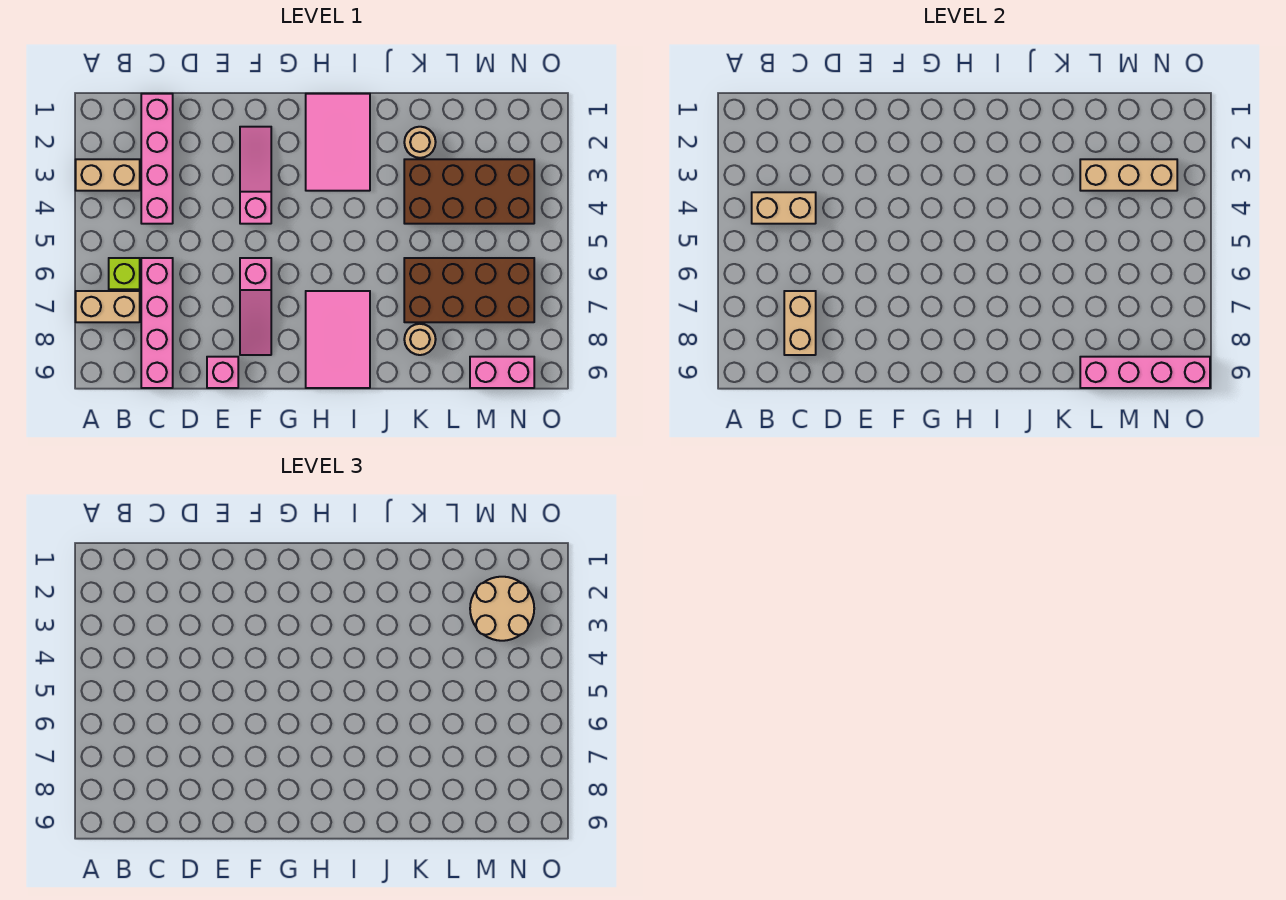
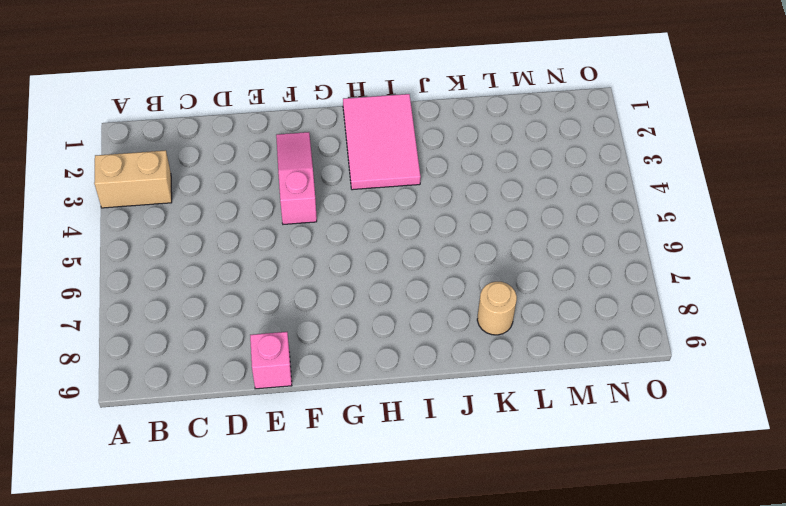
none -> tan brick A7:B7 level 1
none -> lime brick B6 level 1
none -> pink brick C1:C4 level 1

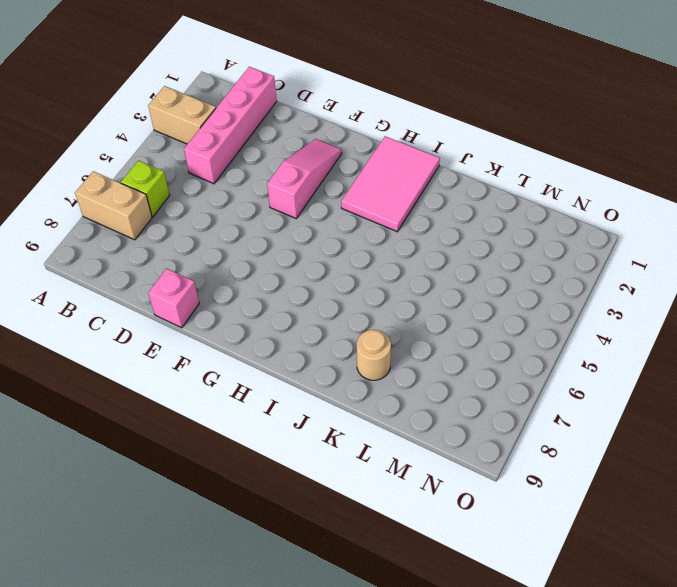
none -> pink brick C6:C9 level 1
none -> pink slope F6:F8 level 1 top 6
none -> pink tile H7:I9 level 1

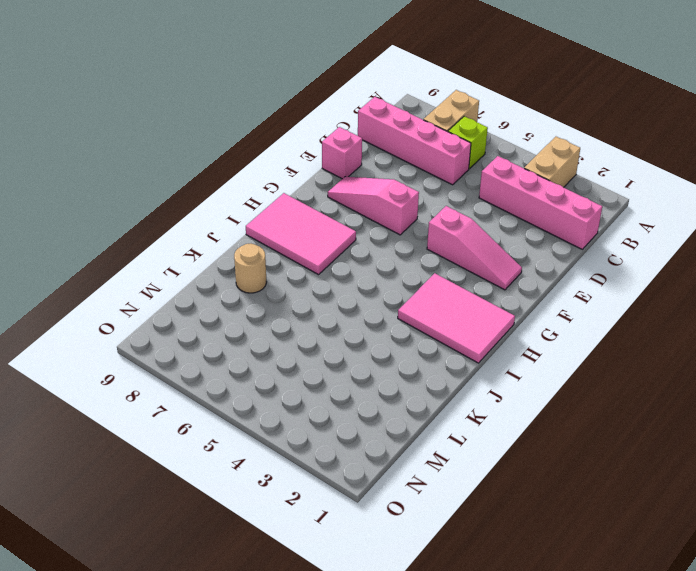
none -> tan round brick K2 level 1
none -> brown brick K3:N4 level 1
none -> brown brick K6:N7 level 1

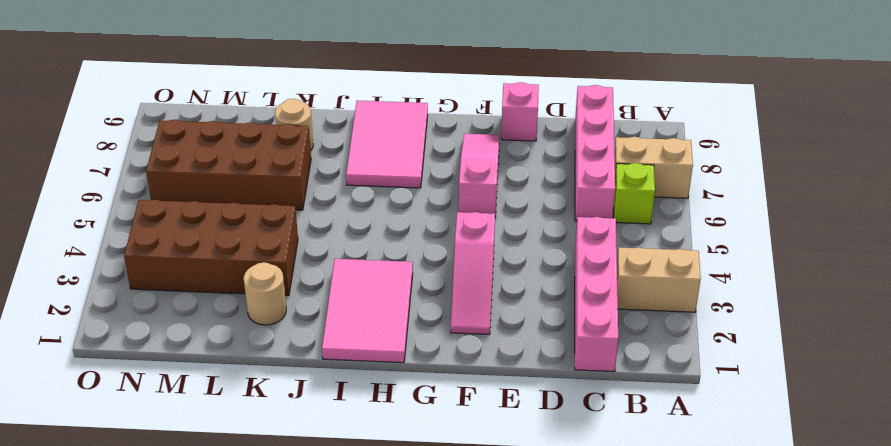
none -> pink brick M9:N9 level 1
none -> tan brick B4:C4 level 2
none -> tan brick C7:C8 level 2

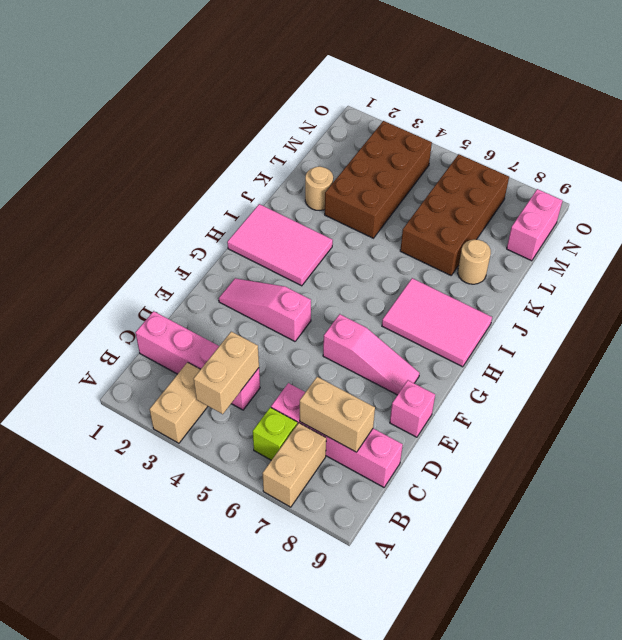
none -> tan brick L3:N3 level 2
none -> pink brick L9:O9 level 2
none -> tan round brick M2:N3 level 3

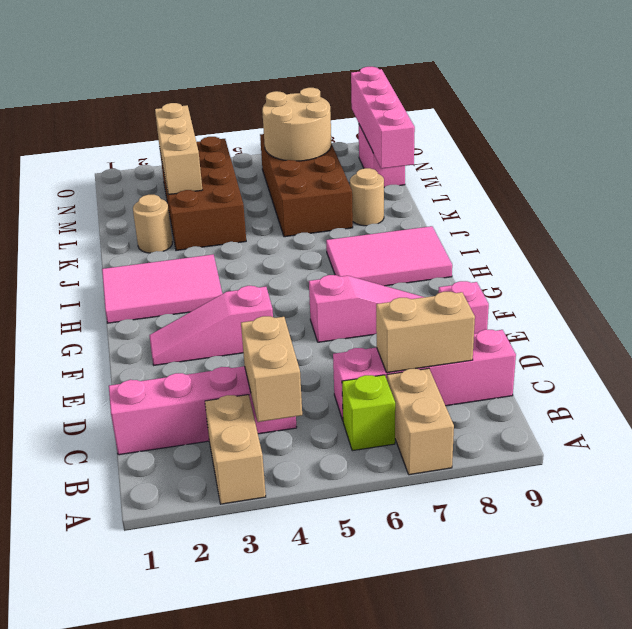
tan round brick M6:N7 level 2 -> tan round brick M2:N3 level 3

